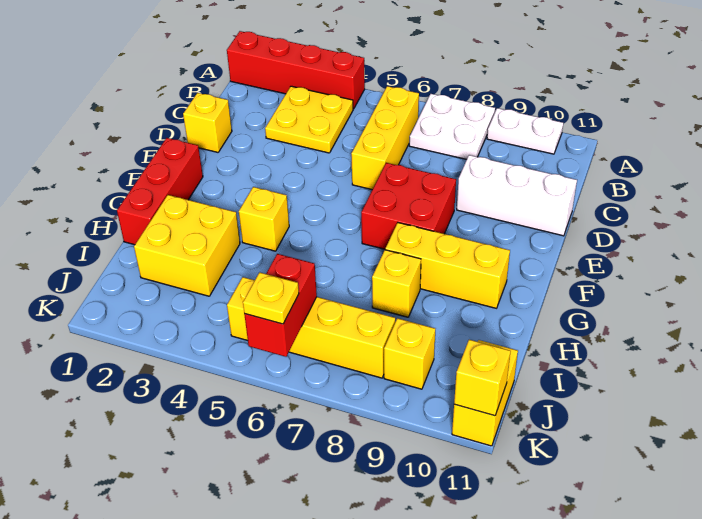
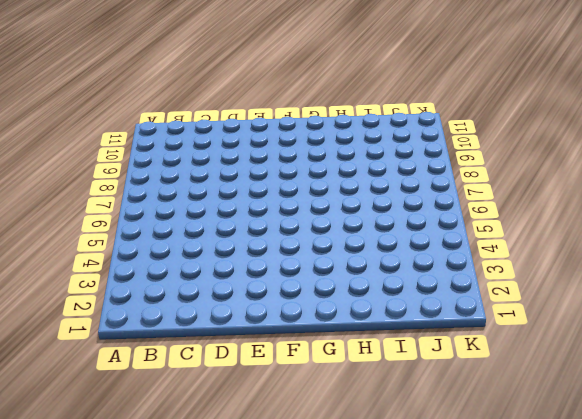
none -> red brick A1:A4 level 1
none -> white plate A7:B8 level 1
none -> white plate A9:A10 level 1

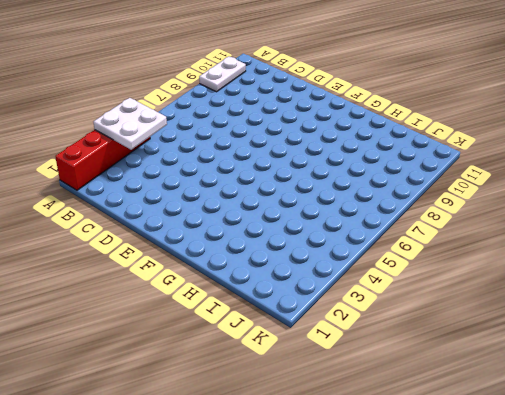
white plate A3:B4 level 2 -> white plate A7:B8 level 1
none -> yellow plate B3:C4 level 1
none -> yellow brick B6:D6 level 1
none -> yellow brick D1 level 1

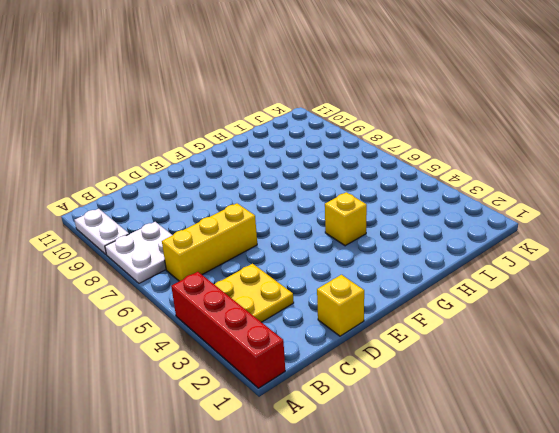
none -> white brick D9:D11 level 1
none -> red brick E7:F8 level 1
none -> red brick F1:H1 level 1

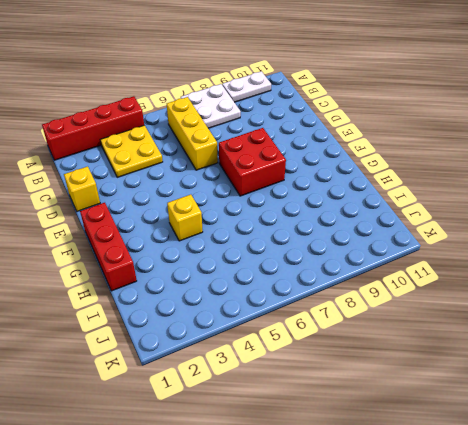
none -> white brick D9:D11 level 1
none -> yellow brick G8:G10 level 1
none -> yellow brick H2:I3 level 1

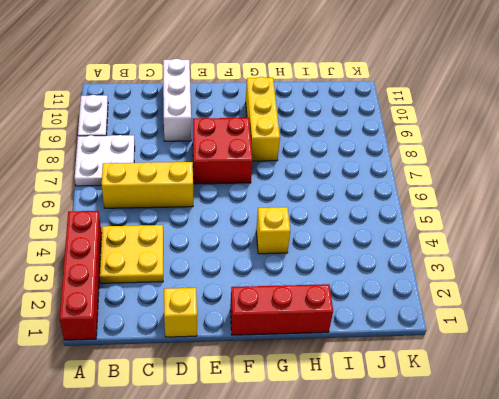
none -> yellow brick H2:I3 level 1
none -> yellow brick H8 level 1
none -> yellow brick J5:J8 level 1

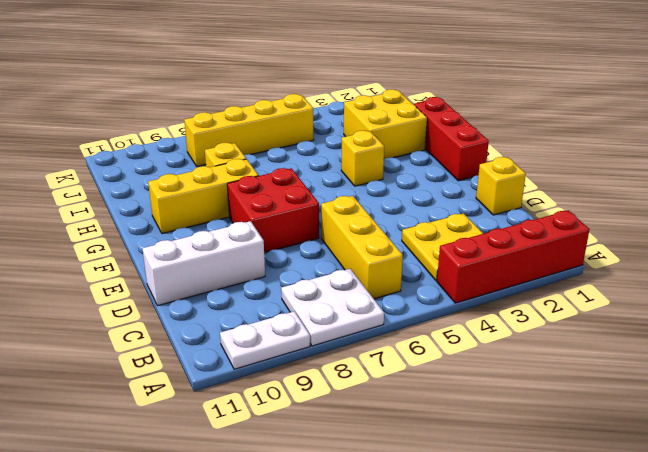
none -> yellow brick J9 level 1
none -> yellow brick J11:K11 level 1
none -> red brick J6:K6 level 2

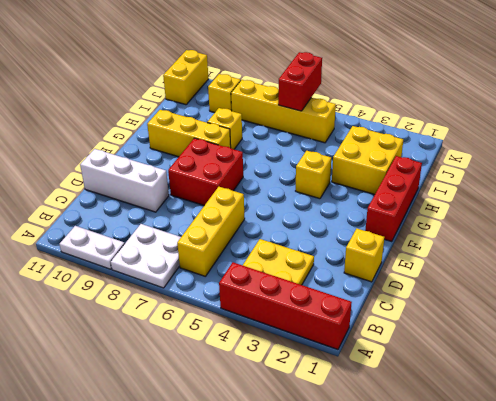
none -> yellow brick K11 level 2
none -> yellow plate K6 level 3

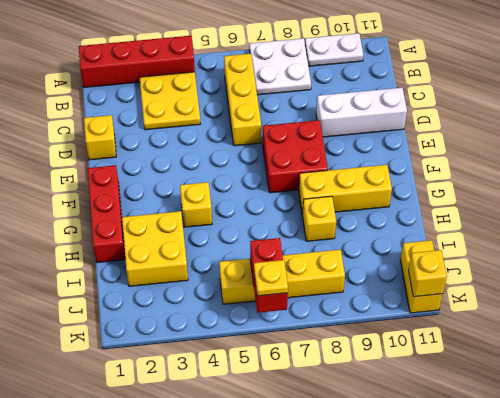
none -> yellow brick J9 level 1

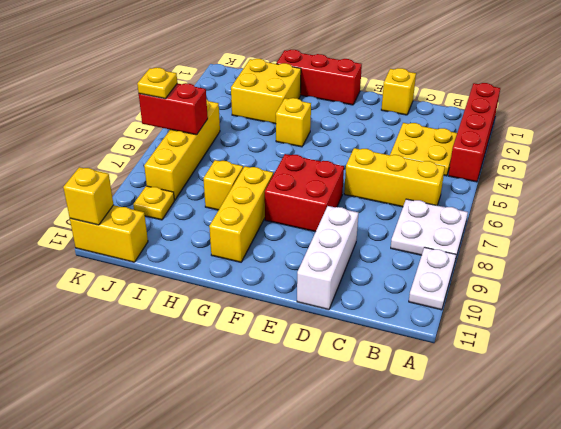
yellow plate J9 level 1 -> yellow brick J9 level 1

